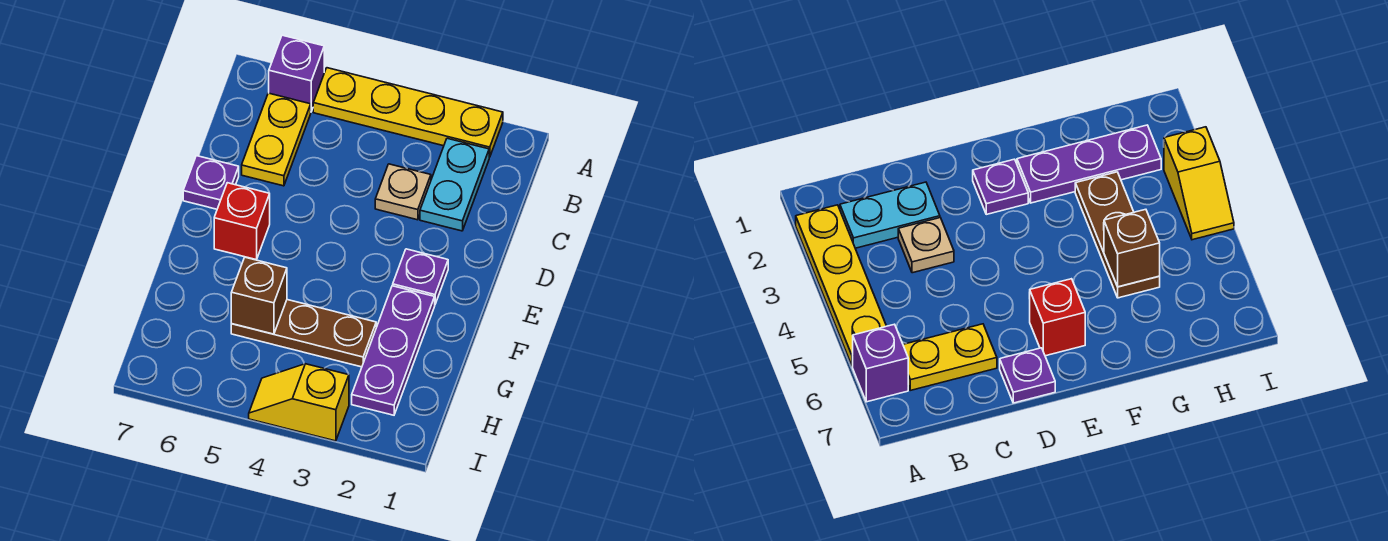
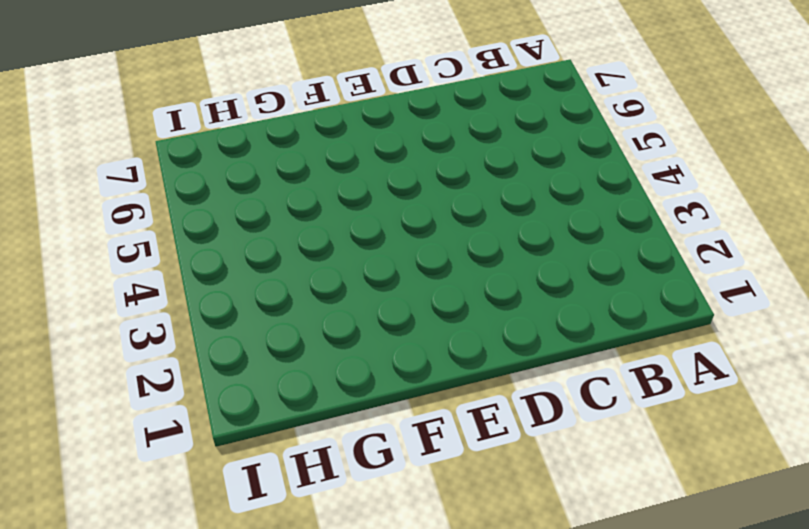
none -> yellow plate A2:A5 level 1
none -> purple brick A6 level 1
none -> cyan plate B2:C2 level 1

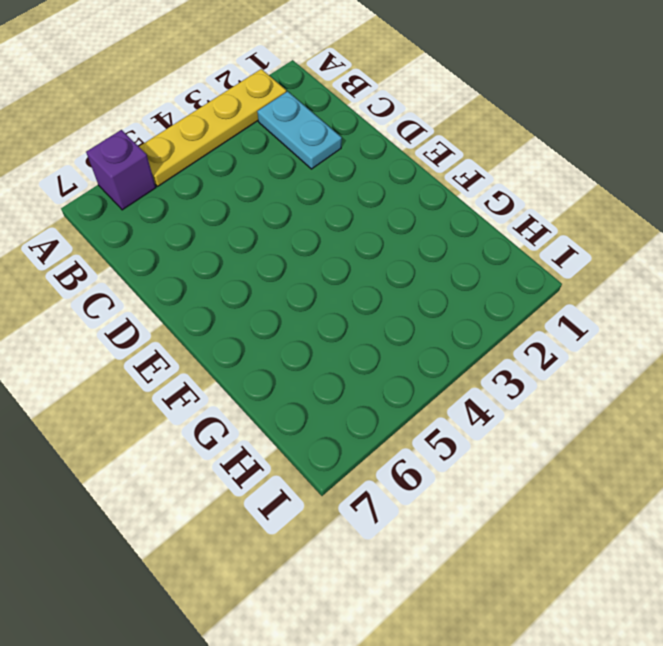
none -> yellow plate B6:C6 level 1
none -> tan plate C3 level 1
none -> purple plate D7 level 1

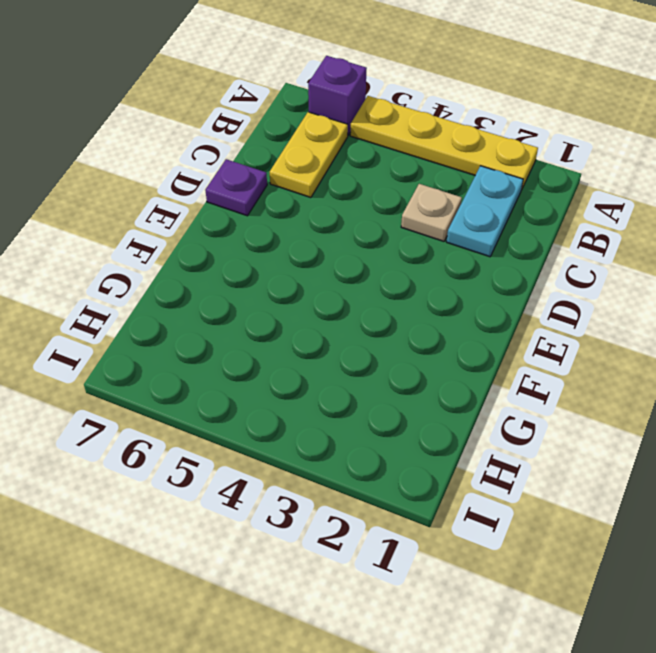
none -> purple plate E2 level 1
none -> red brick E6 level 1
none -> purple plate F2:H2 level 1

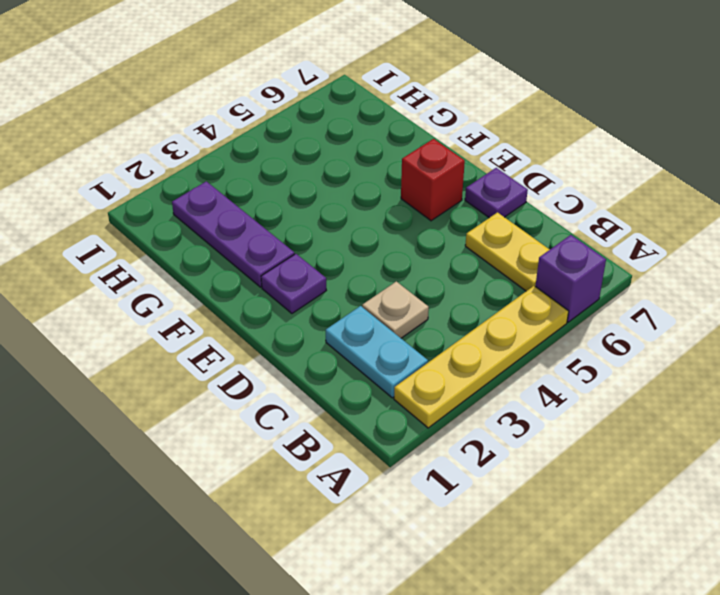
none -> brown plate G3:G5 level 1
none -> yellow slope I3:I4 level 1 top 3
none -> brown brick G5 level 2

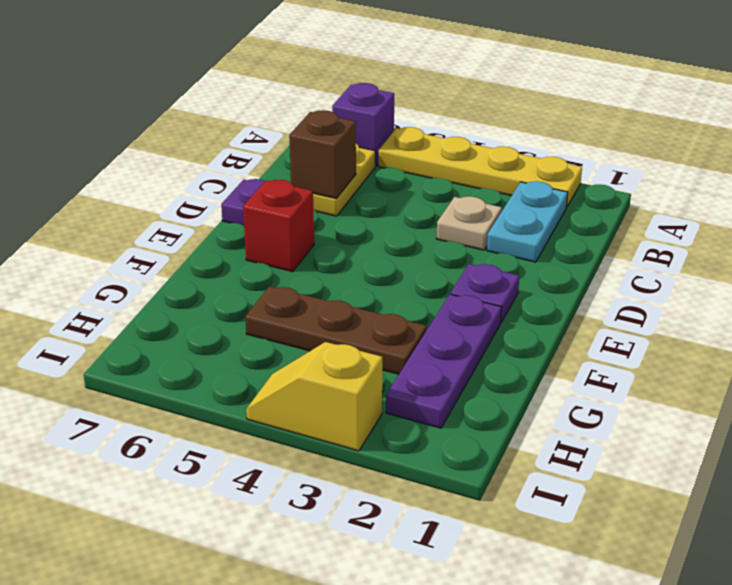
brown brick C6 level 2 -> brown brick G5 level 2

